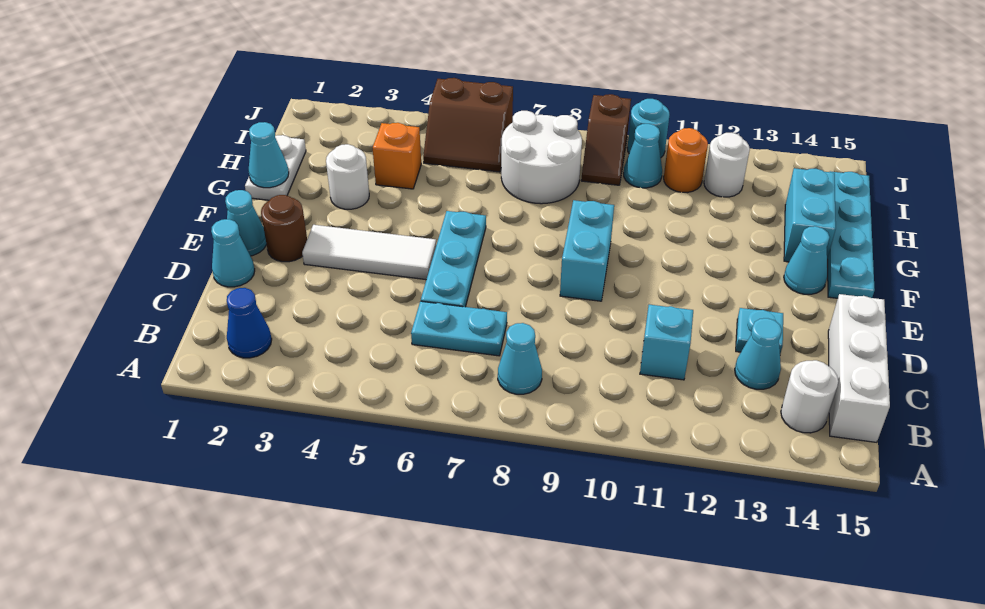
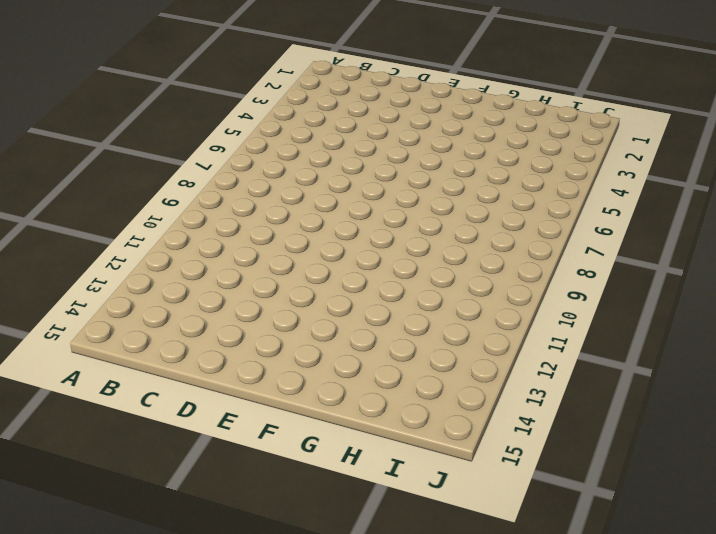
none -> blue cone B2 level 1
none -> cyan cone B8 level 1
none -> white round brick B14 level 1

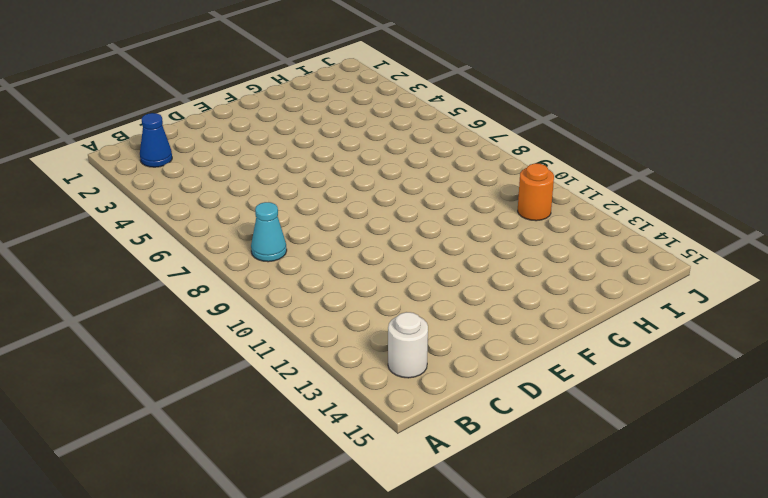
none -> white brick B15:D15 level 1
none -> cyan plate C6:C7 level 1
none -> cyan brick C11 level 1

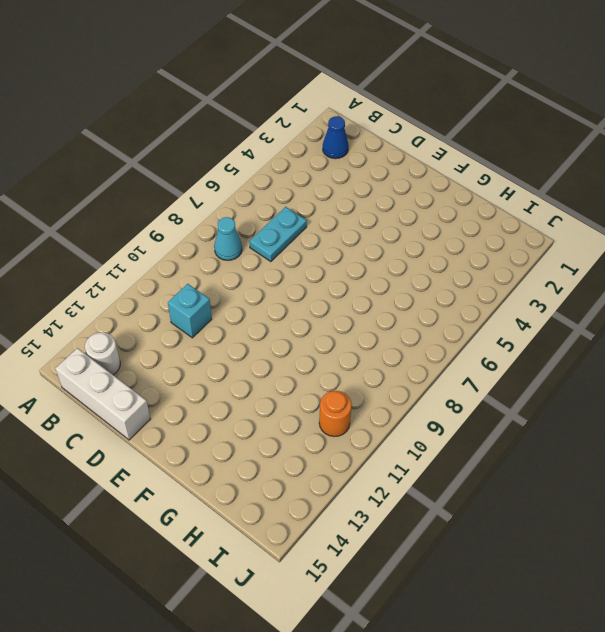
none -> cyan cone C13 level 1
none -> cyan cone D1 level 1
none -> cyan plate D6:F6 level 1

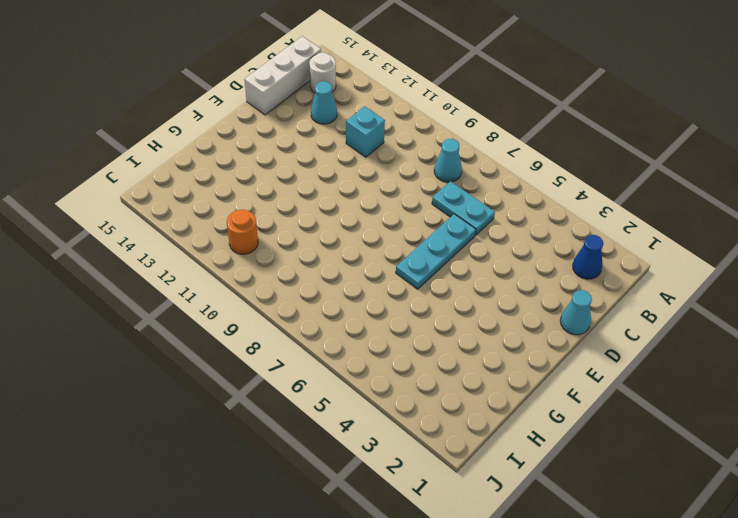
none -> cyan plate D13 level 1
none -> cyan cone E1 level 1
none -> brown round brick E2 level 1

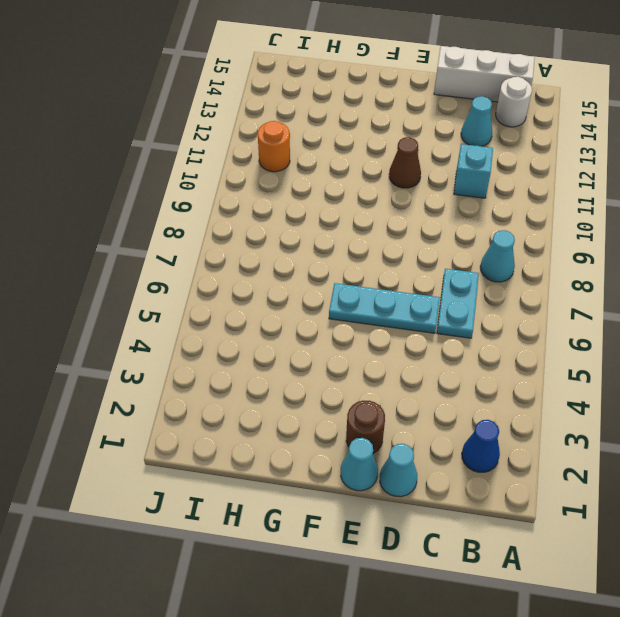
brown cone E11 level 1 -> none
none -> cyan plate D13 level 1
none -> white tile E3:E5 level 1
none -> cyan brick E9:F9 level 1

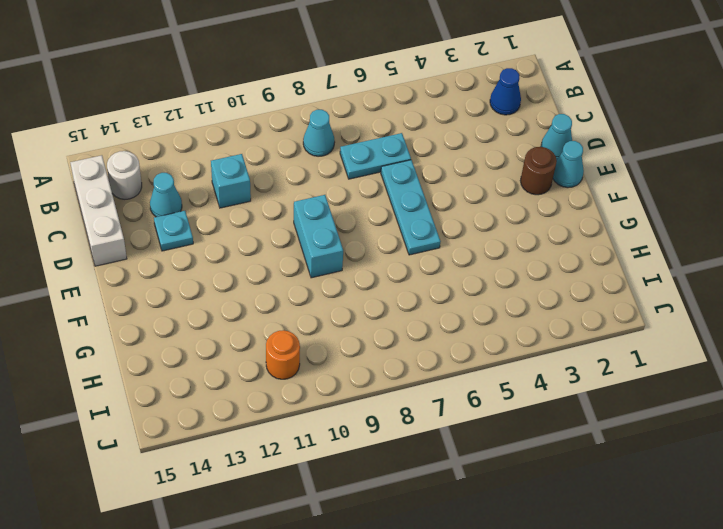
none -> white tile E3:E5 level 1
none -> cyan cone F14 level 1
none -> cyan plate F15:I15 level 1

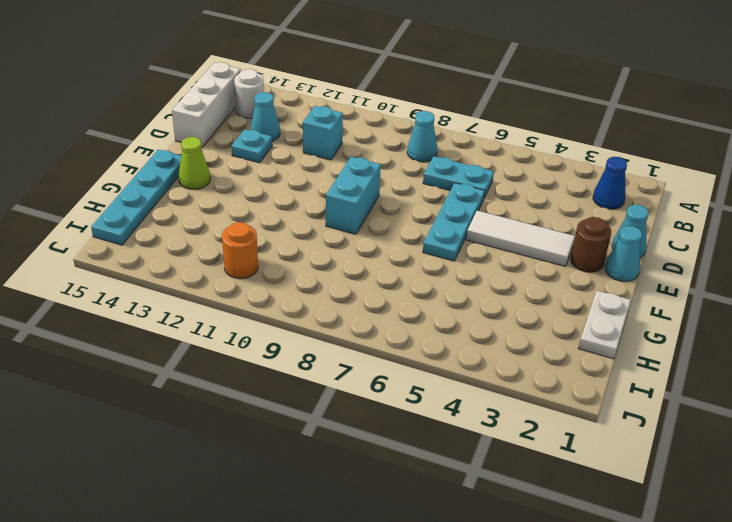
lime cone F14 level 1 -> cyan cone F14 level 1
none -> white round brick G3 level 1
none -> cyan brick G14:H14 level 1
none -> orange brick H4 level 1

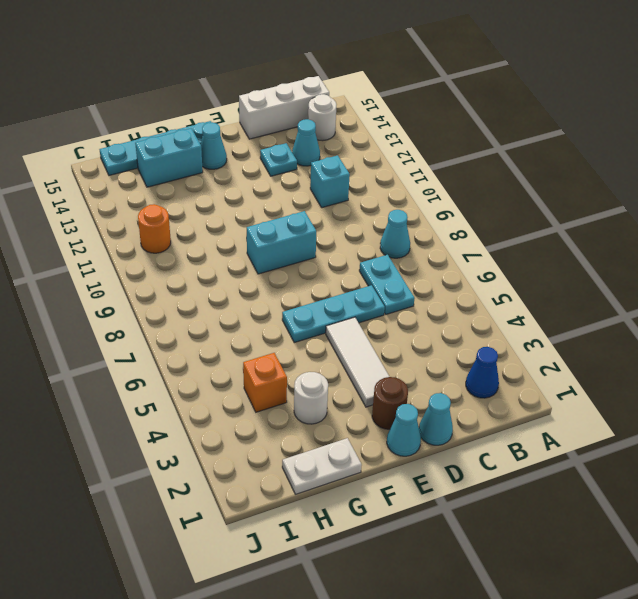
none -> white round brick H7:I8 level 1
none -> brown slope I5:J6 level 1 top J
none -> brown slope I9:J9 level 1 top J

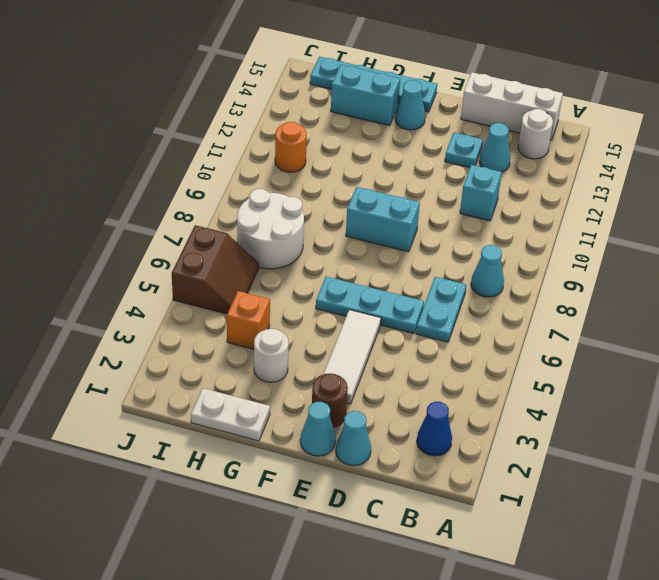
none -> brown slope I9:J9 level 1 top J
none -> cyan cone I10 level 1
none -> white round brick I12 level 1

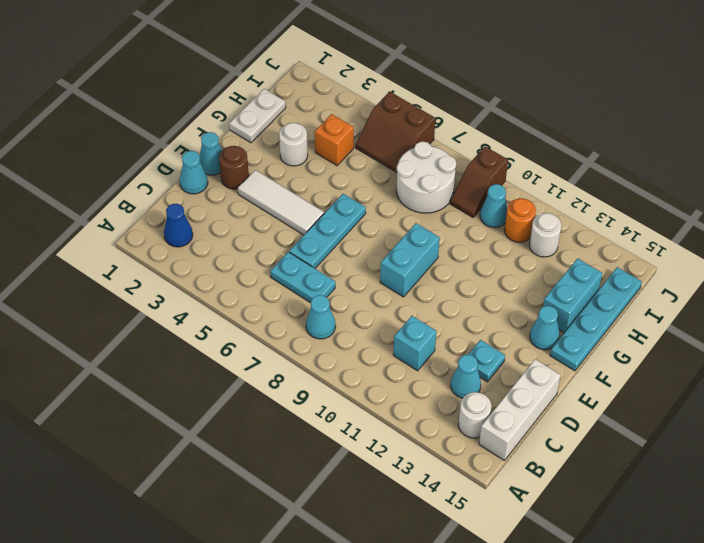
none -> cyan round brick J10 level 1
none -> cyan cone G1 level 2

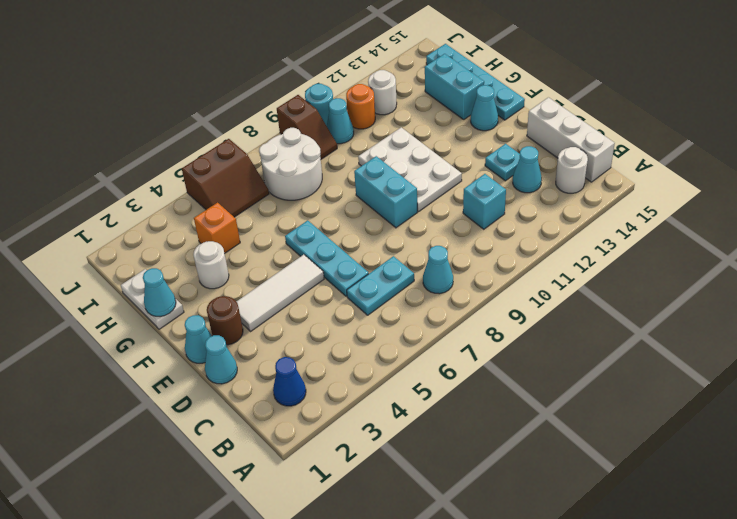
white plate E10:G11 level 1 -> none

